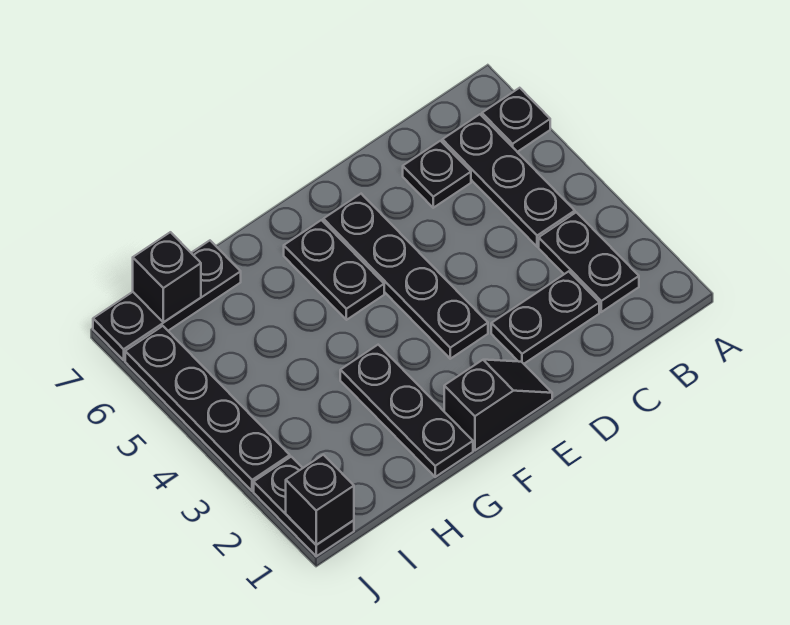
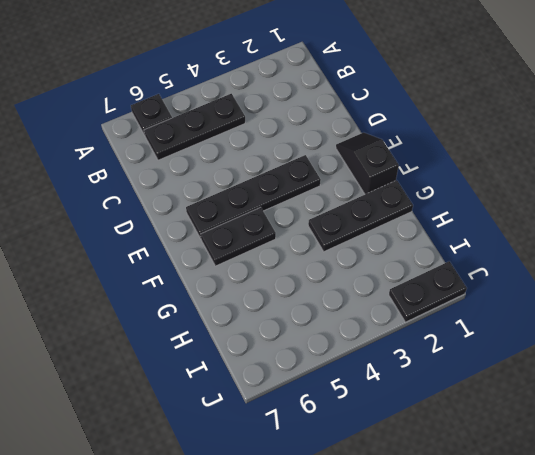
none -> black plate B2:B3 level 1
none -> black plate C2:D2 level 1
none -> black plate C6 level 1

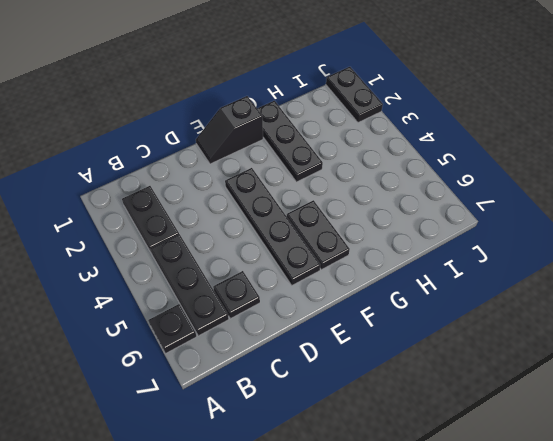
none -> black plate C2:D2 level 1
none -> black plate H7:J7 level 1
none -> black plate J3:J6 level 1

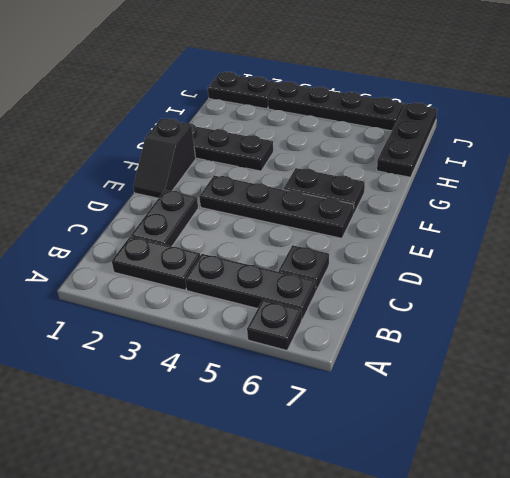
none -> black brick I7 level 2
none -> black brick J1 level 2

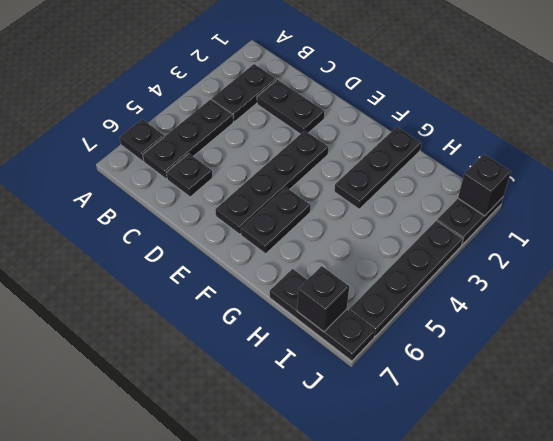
none -> black slope E1:F1 level 1 top F

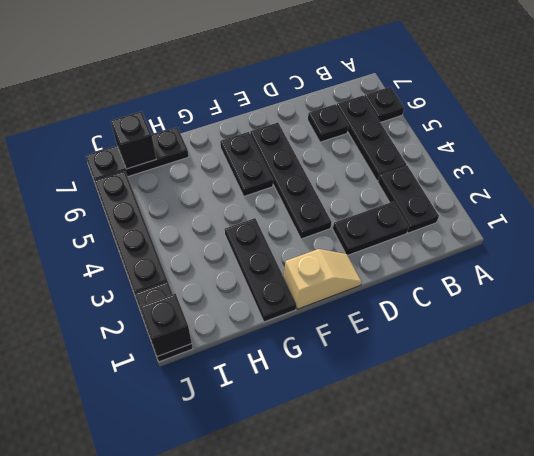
tan slope E1:F1 level 1 top F -> black slope E1:F1 level 1 top F

